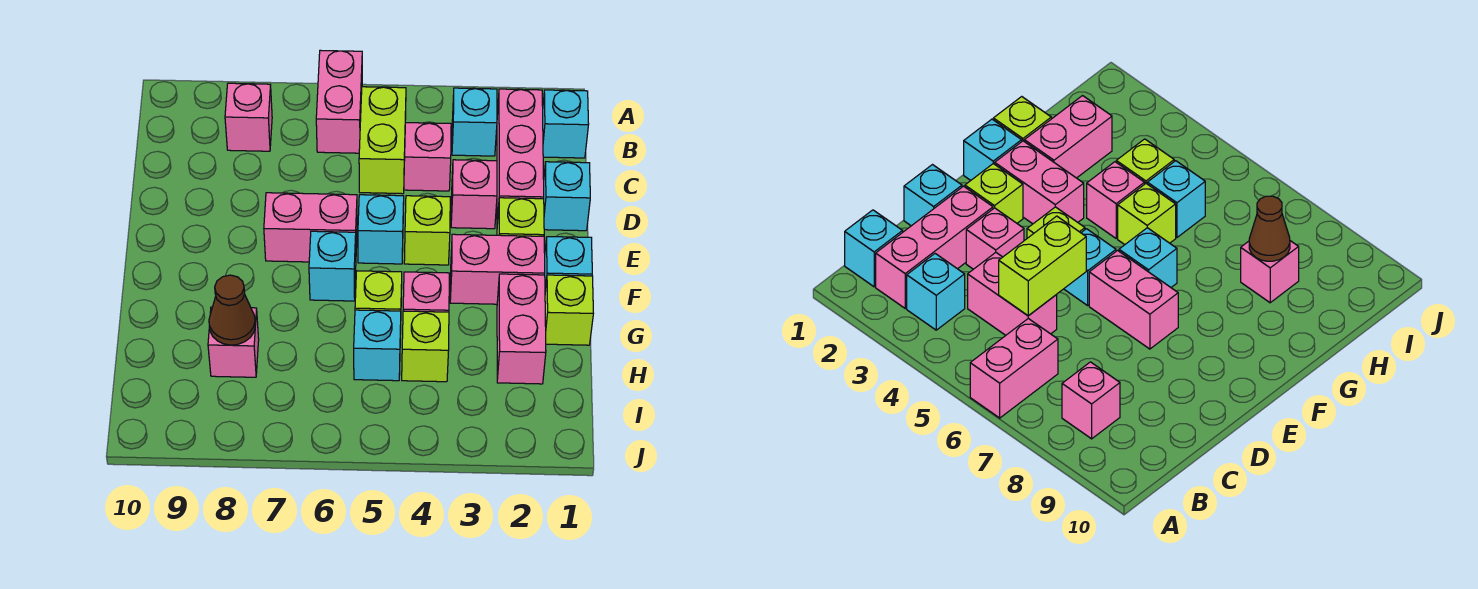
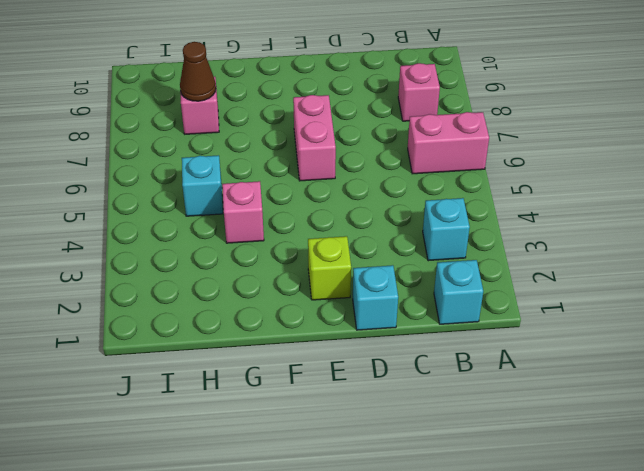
none -> pink brick B2:D2 level 1
none -> pink brick C4:C5 level 1
none -> pink brick D3 level 1

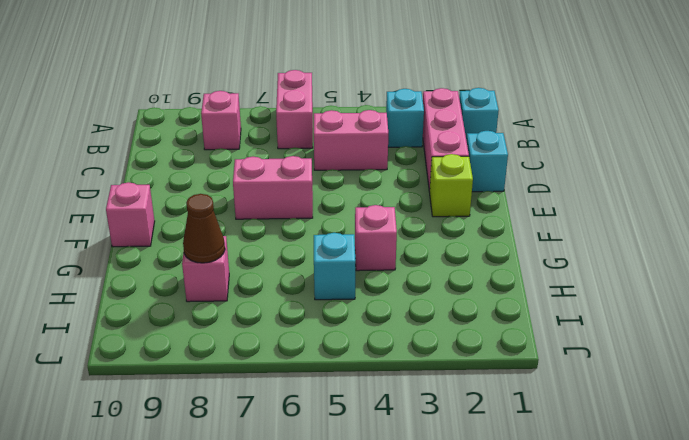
pink brick F10 level 1 -> pink brick D3 level 1
none -> lime brick E4 level 1
none -> cyan brick E5 level 1
none -> cyan brick F1 level 1

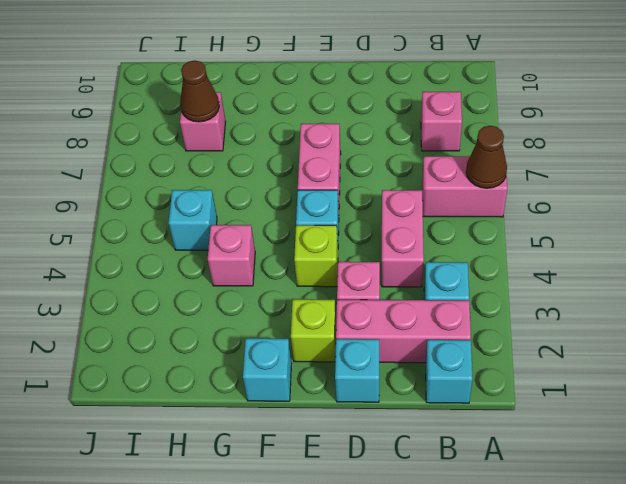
brown cone A6 level 2 -> none
none -> pink brick F2:F3 level 1
none -> cyan brick F6 level 1
none -> lime brick G1 level 1

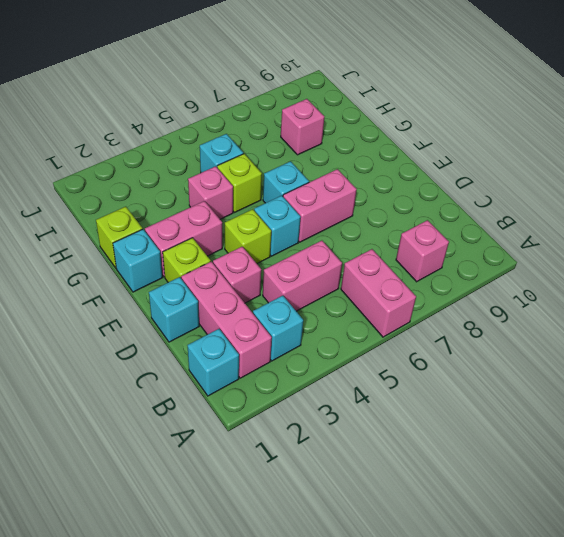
none -> pink brick G2:H2 level 1
none -> lime brick H4 level 1
none -> lime brick C5:D5 level 2

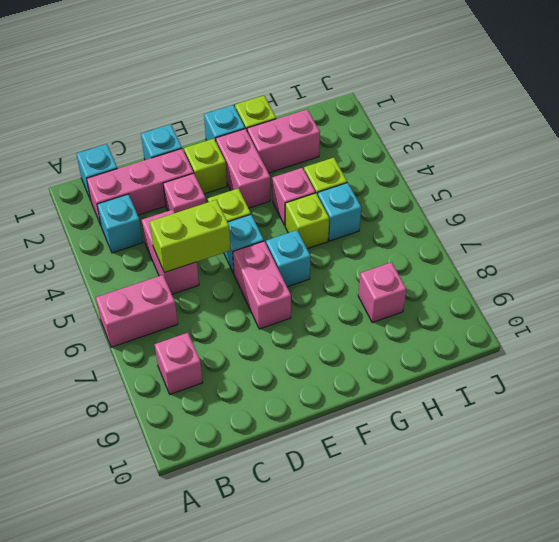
none -> brown cone H8 level 2

